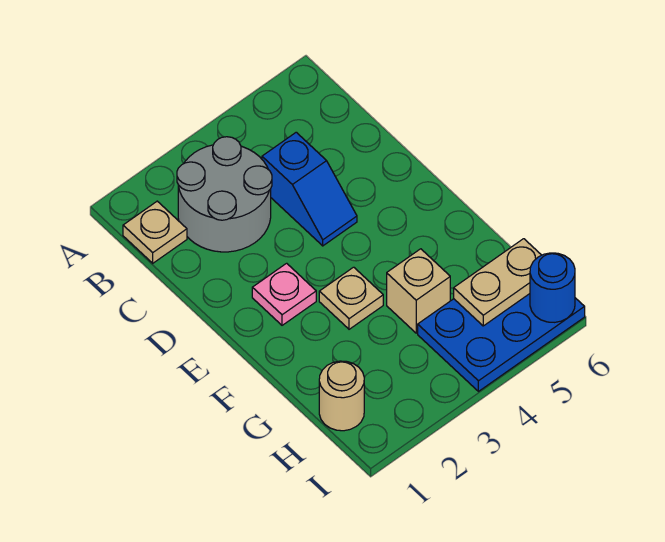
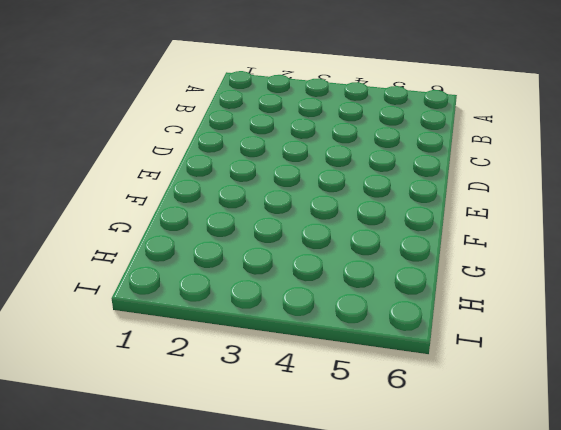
none -> tan plate B1 level 1
none -> grey round brick B2:C3 level 1

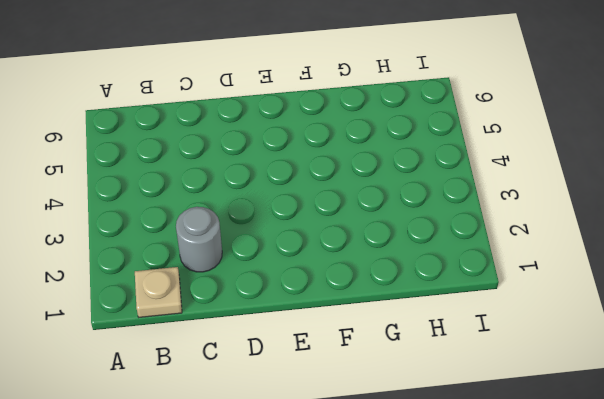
grey round brick C2 level 1 -> grey round brick B2:C3 level 1
none -> blue slope C4:D4 level 1 top C
none -> pink plate E2 level 1

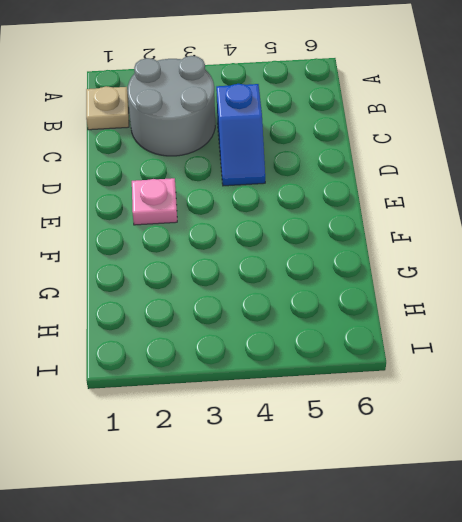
none -> tan plate F3 level 1
none -> tan brick G4 level 1

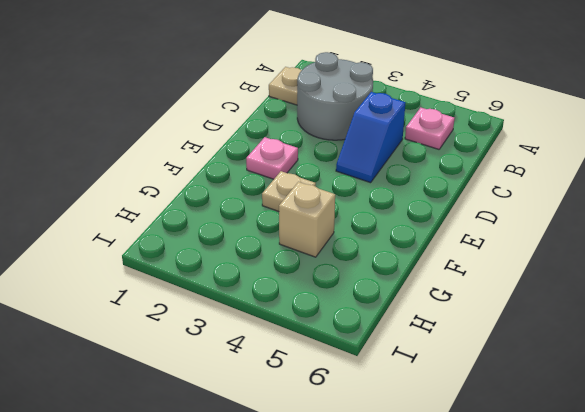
pink plate B5 level 1 -> none
none -> tan round brick H1 level 1
none -> blue plate H4:I6 level 1

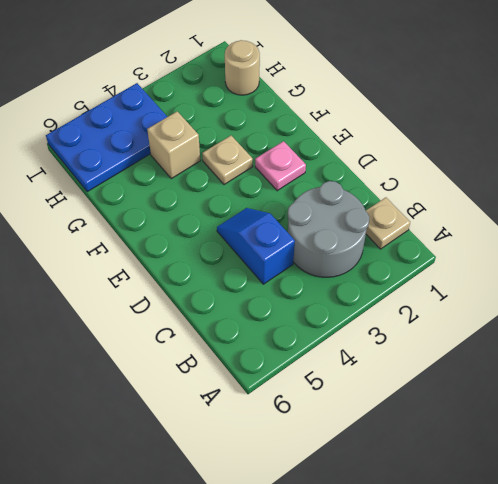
none -> tan plate H5:H6 level 2
none -> blue round brick I6 level 2

